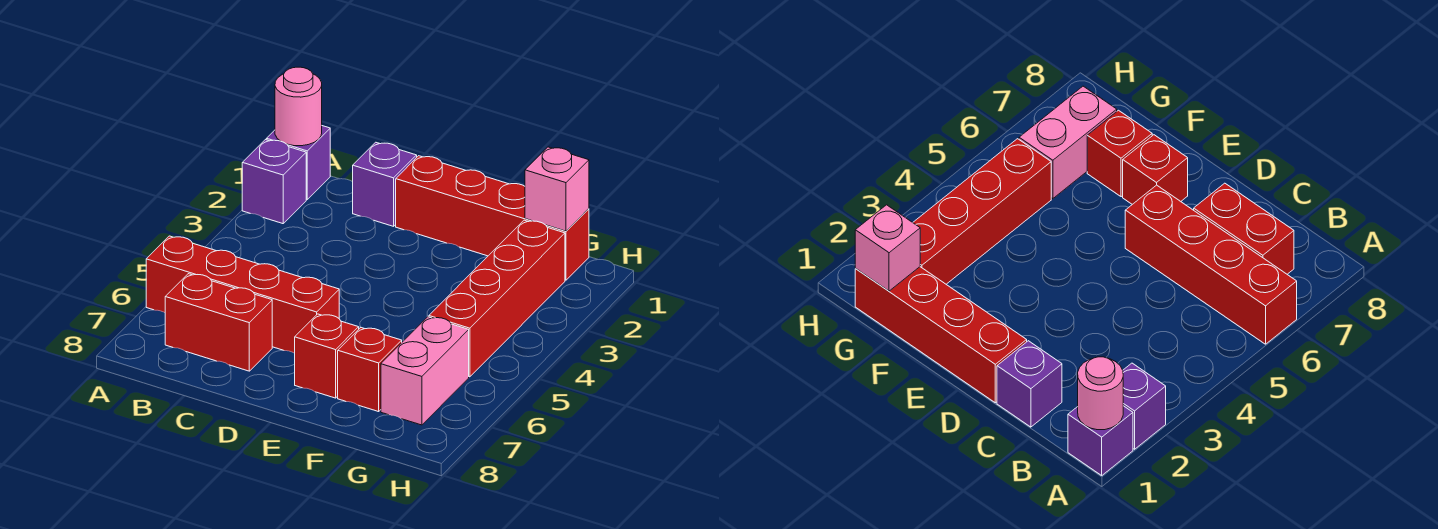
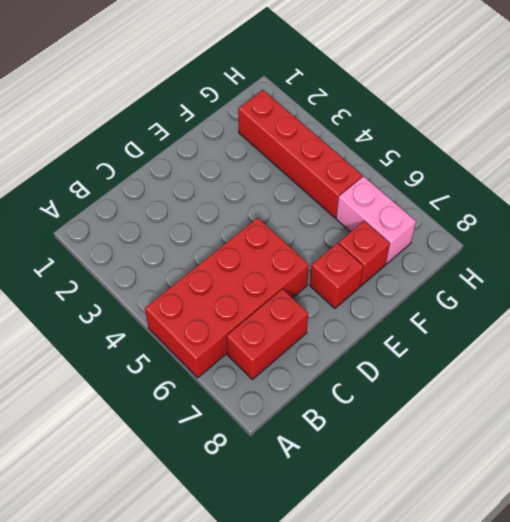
red brick A5:D6 level 1 -> red brick A6:D6 level 1
none -> purple brick A1 level 1
none -> purple brick A2 level 1
none -> purple brick C1 level 1

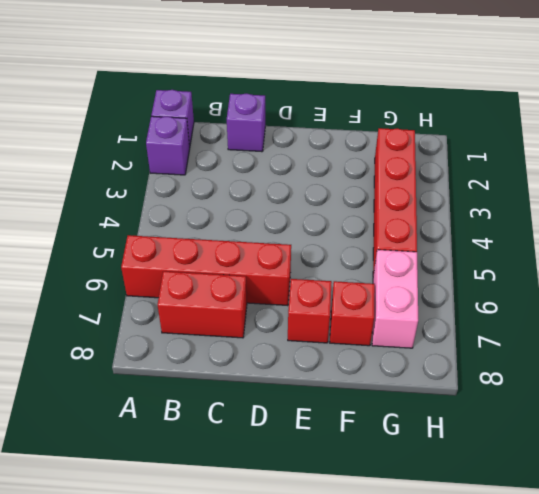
none -> red brick D1:G1 level 1
none -> pink round brick A1 level 2
none -> pink brick G1 level 2

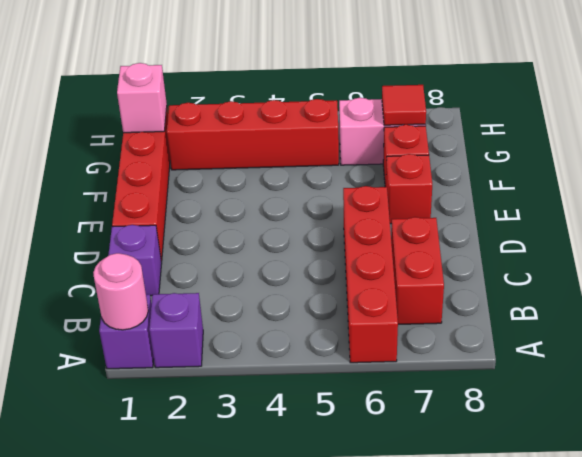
red tile G7 level 2 -> none

